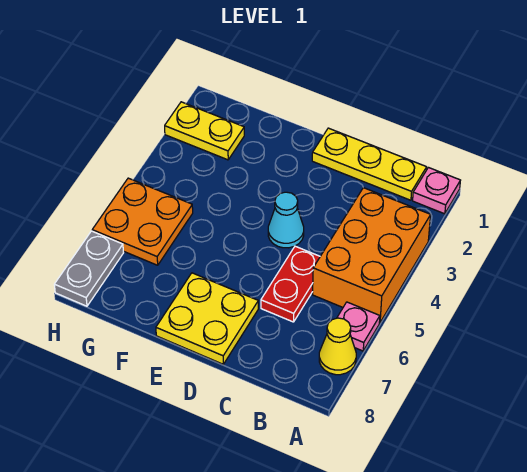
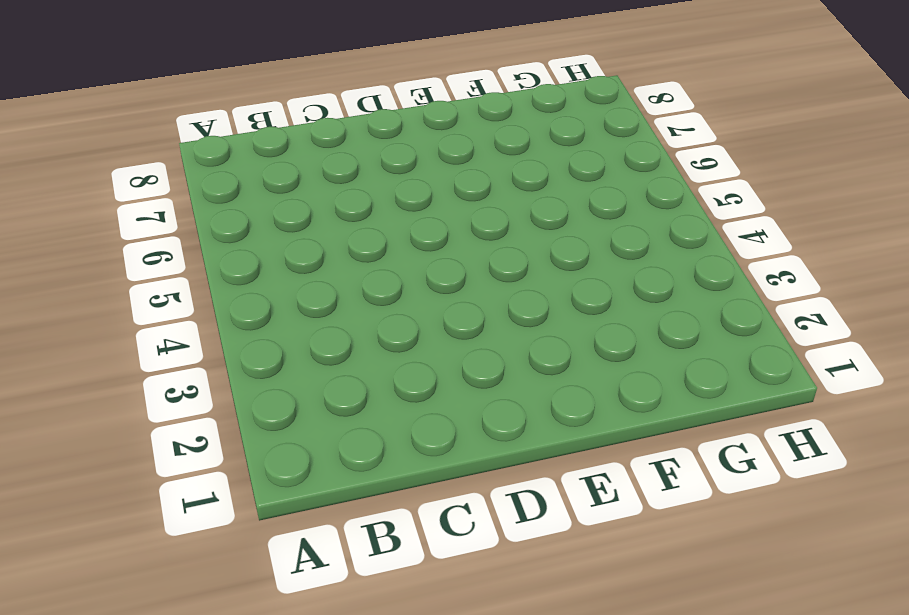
none -> pink plate A1 level 1
none -> orange brick A3:B5 level 1

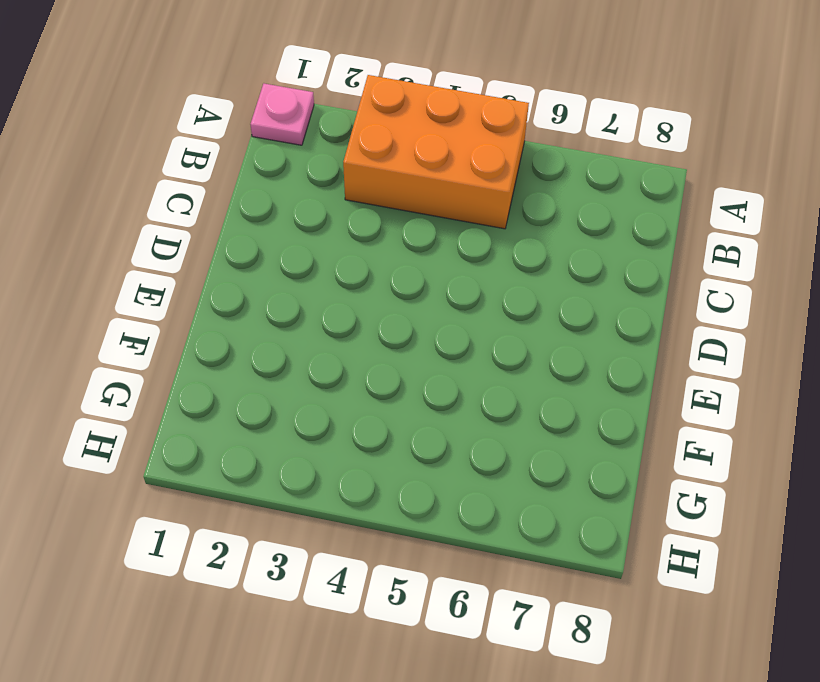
none -> pink plate A6 level 1
none -> yellow cone A7 level 1

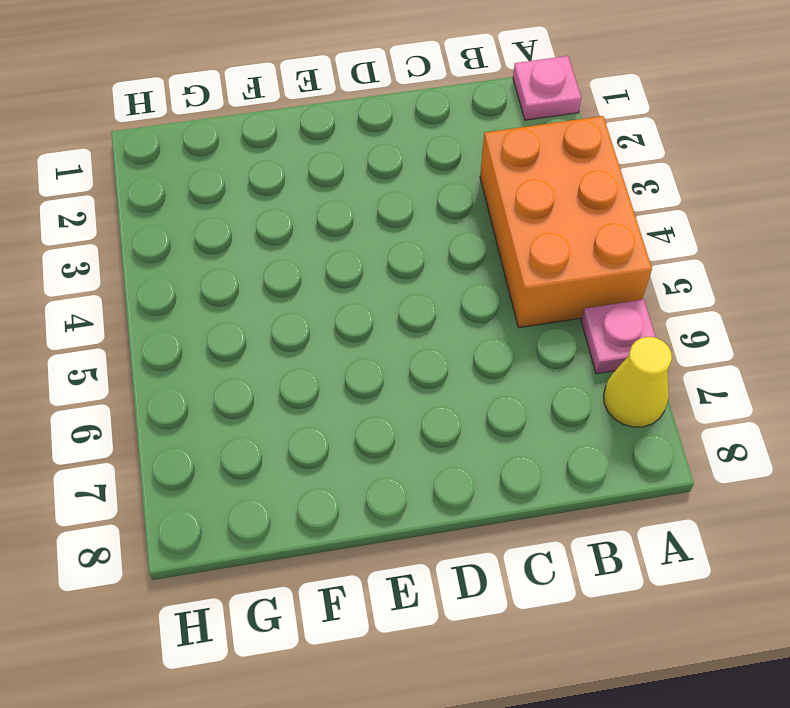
none -> yellow plate B1:D1 level 1
none -> red plate C5:C6 level 1

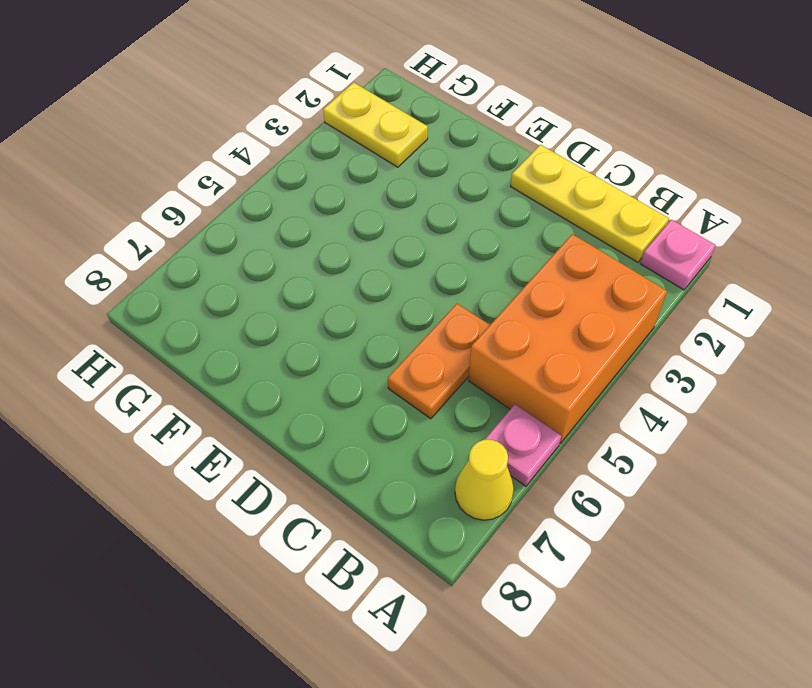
orange plate C5:C6 level 1 -> red plate C5:C6 level 1
none -> cyan cone D4 level 1
none -> yellow plate D7:E8 level 1

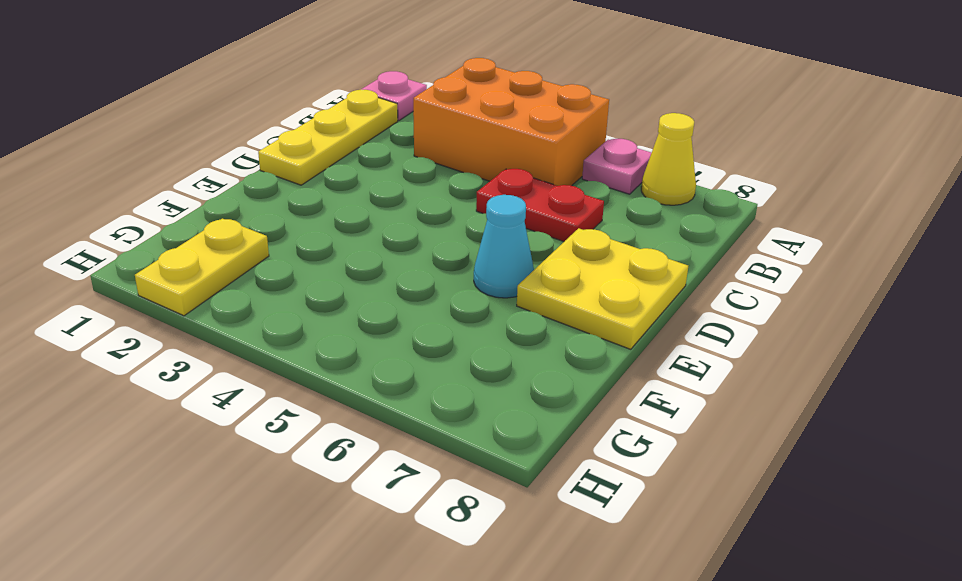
cyan cone E6 level 1 -> cyan cone D4 level 1
none -> orange plate G5:H6 level 1
none -> grey plate H7:H8 level 1

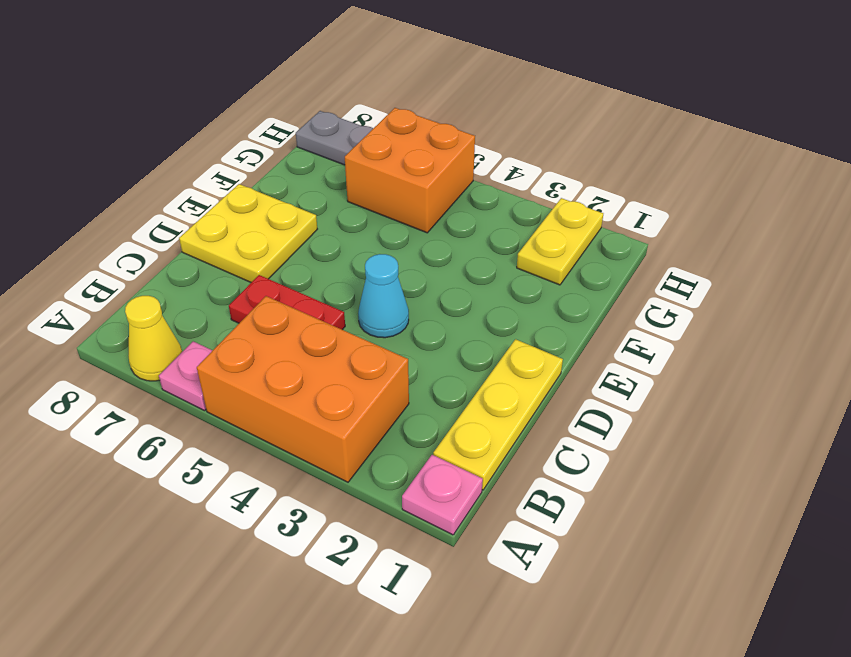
orange brick G5:H6 level 1 -> orange plate G5:H6 level 1

